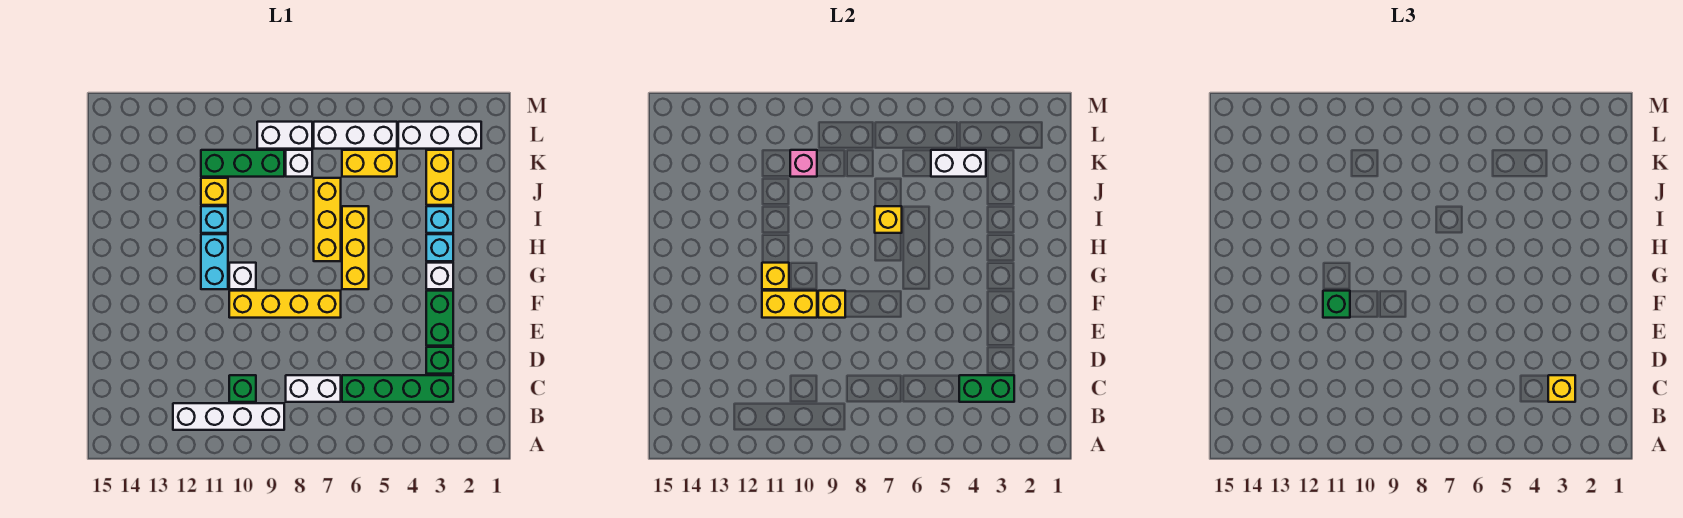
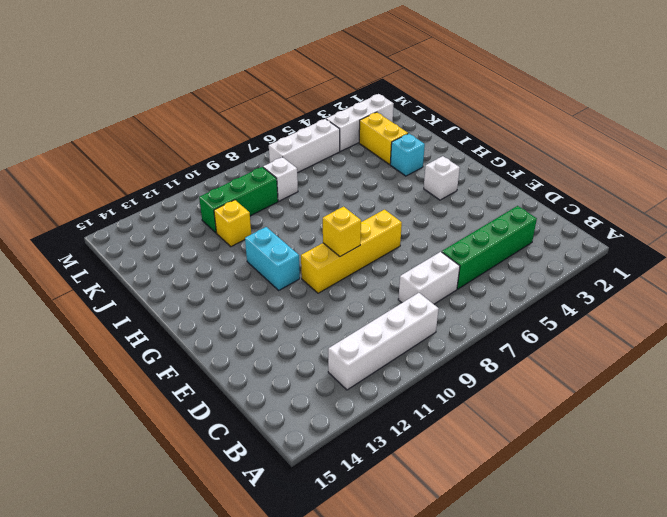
none -> green brick C10 level 1
none -> green brick D3 level 1
none -> green brick E3:F3 level 1
none -> yellow brick G6:I6 level 1

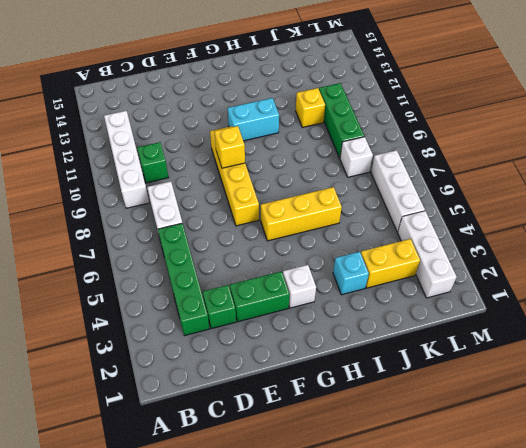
none -> white brick G10 level 1
none -> cyan brick H3 level 1
none -> yellow brick H7:J7 level 1
none -> cyan brick I11 level 1

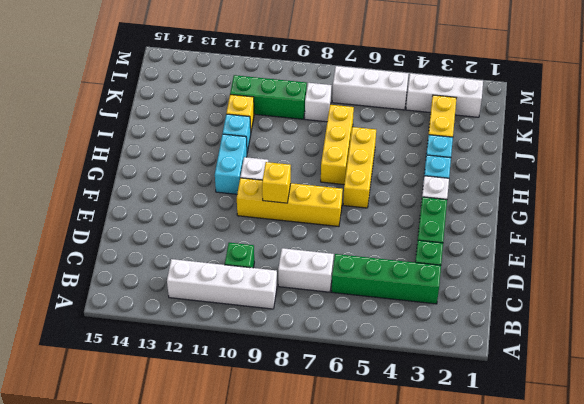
none -> yellow brick K5:K6 level 1
none -> white brick L8:L9 level 1
none -> green brick C3:C4 level 2
none -> yellow brick F10:F11 level 2

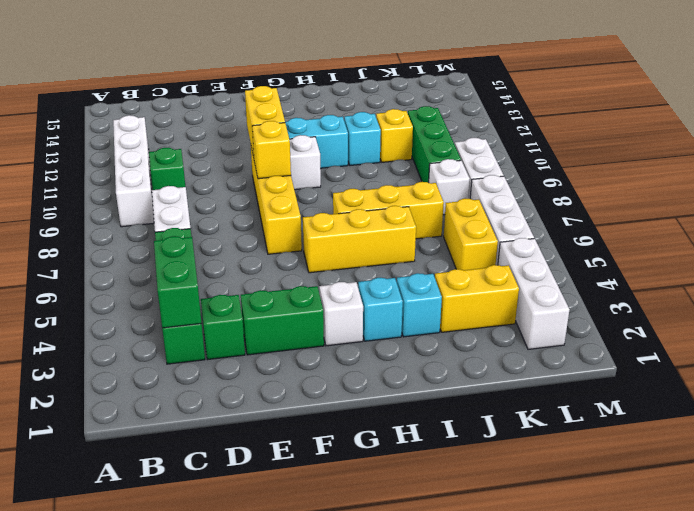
none -> yellow brick G11 level 2
none -> yellow brick I7 level 2
none -> white brick K4:K5 level 2
none -> pink brick K10 level 2

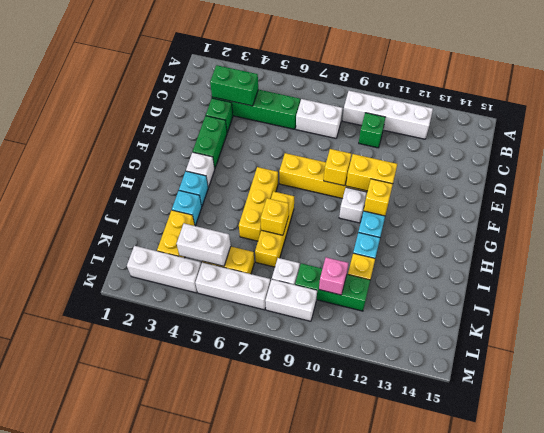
none -> yellow brick C3 level 3
none -> green brick F11 level 3

